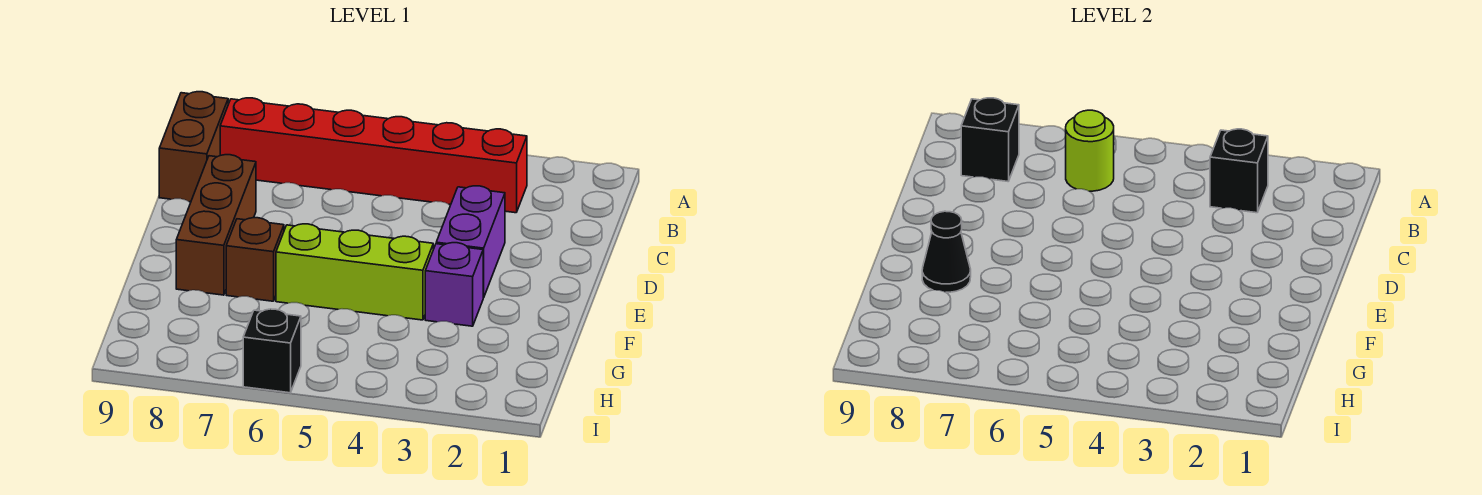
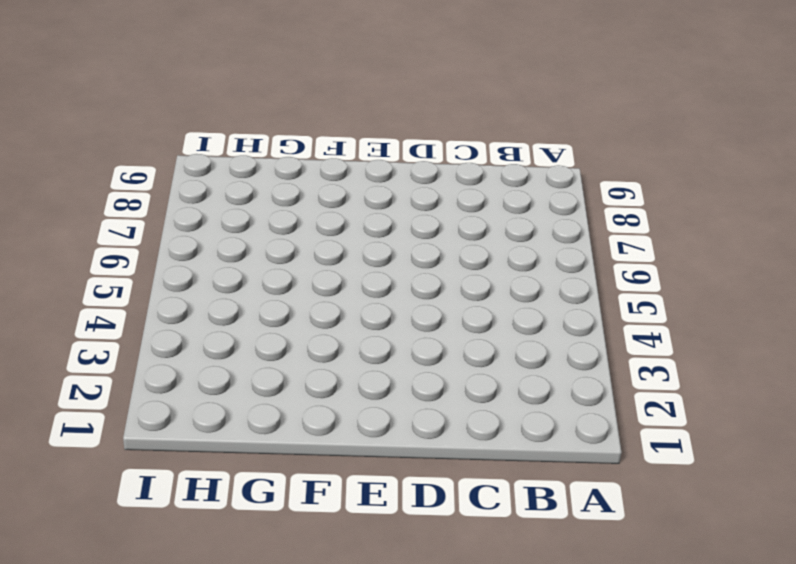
none -> red brick B3:B8 level 1
none -> brown brick B9:C9 level 1
none -> purple brick D3:E3 level 1

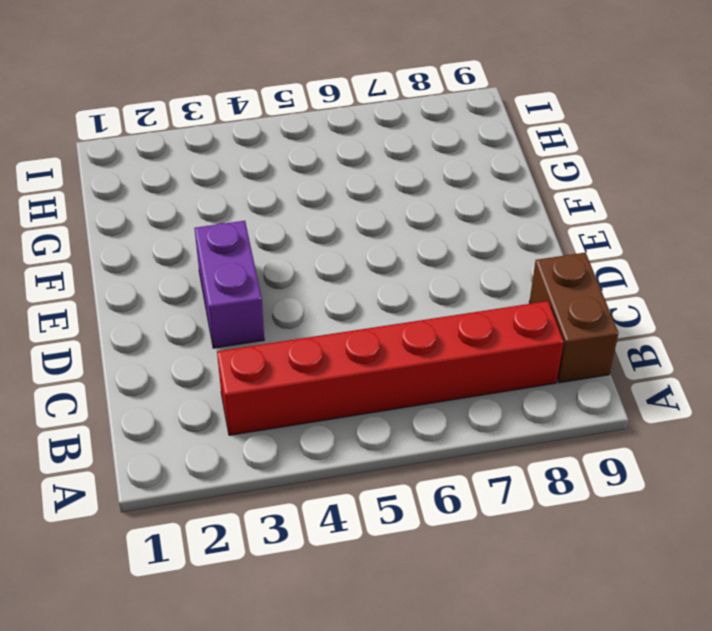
none -> brown brick D8:F8 level 1
none -> purple brick F3 level 1
none -> lime brick F4:F6 level 1

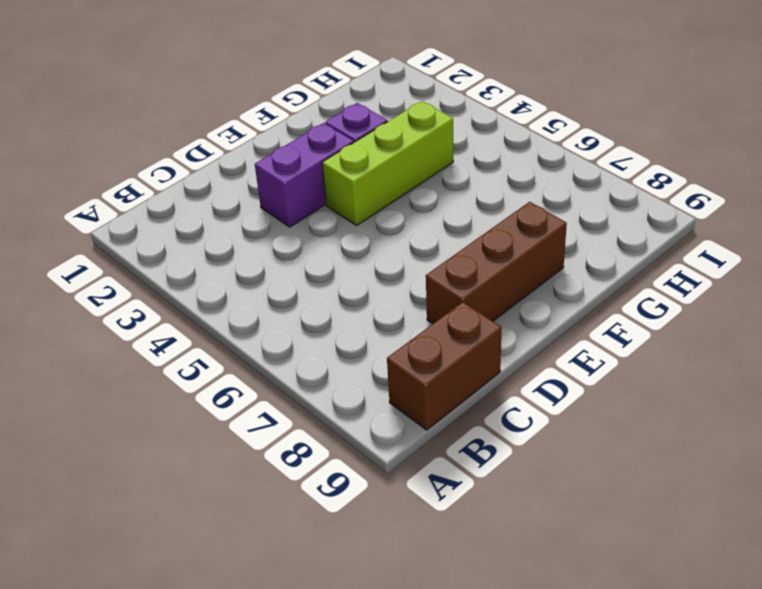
lime brick E4:G4 level 1 -> lime brick F4:F6 level 1
none -> red brick B3:B8 level 1
none -> brown brick F7 level 1
none -> black brick I6 level 1

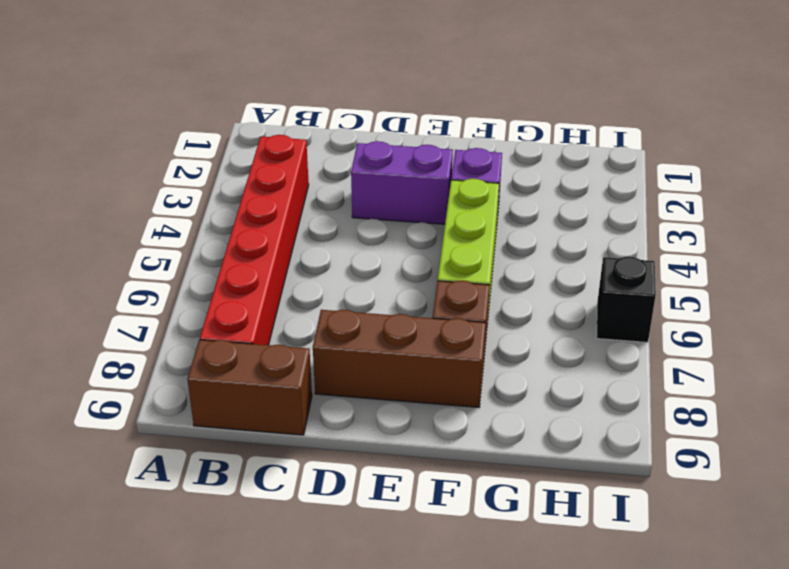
none -> black brick B3 level 2
none -> lime round brick B6 level 2
none -> black brick B8 level 2

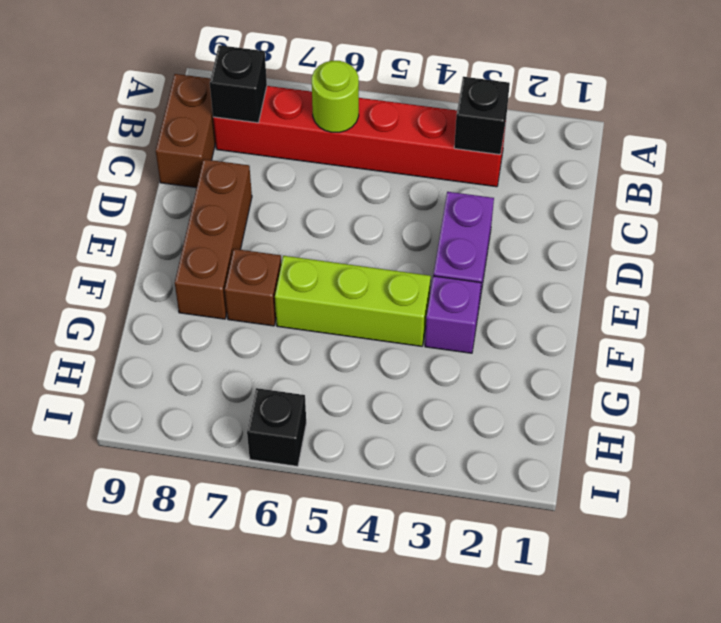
none -> black cone F8 level 2

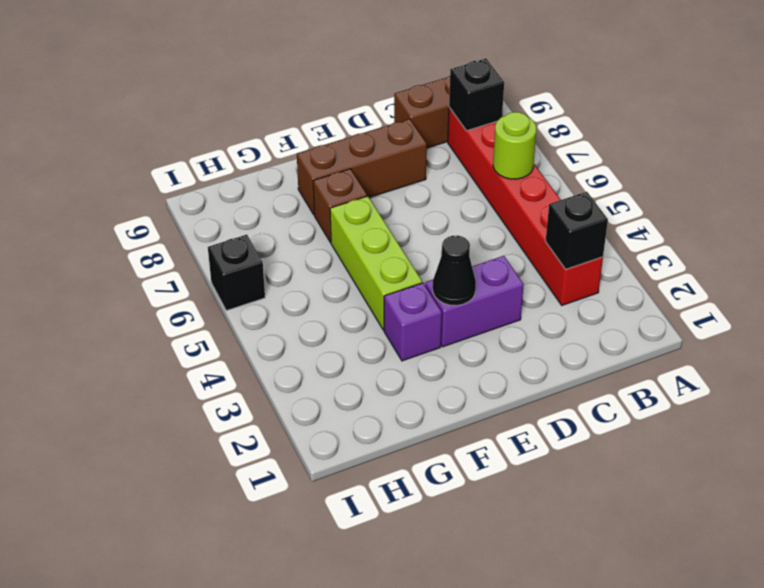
black cone E3 level 2 -> black cone F8 level 2

